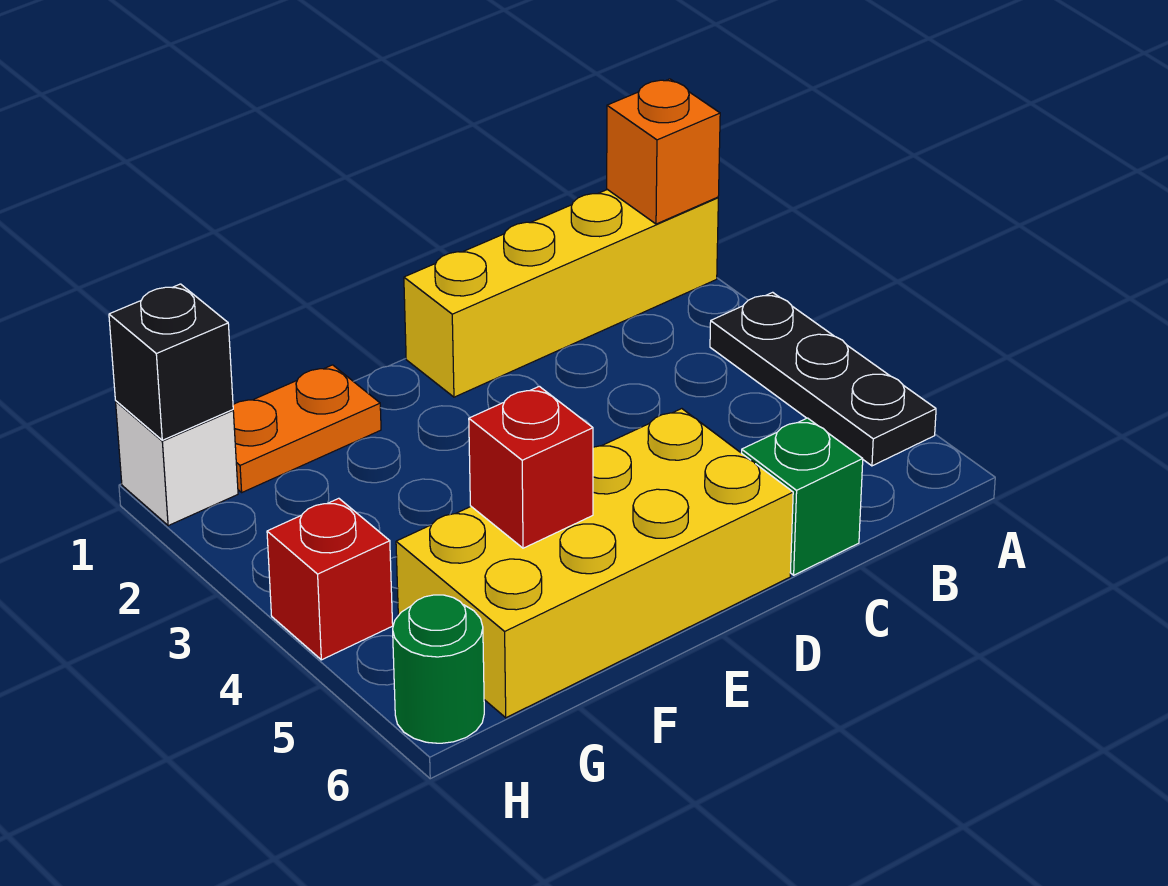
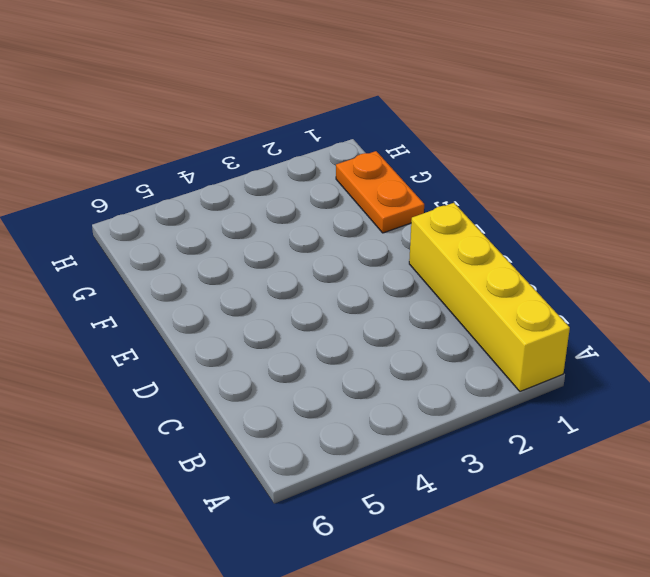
none -> black plate A3:A5 level 1
none -> green brick C6 level 1

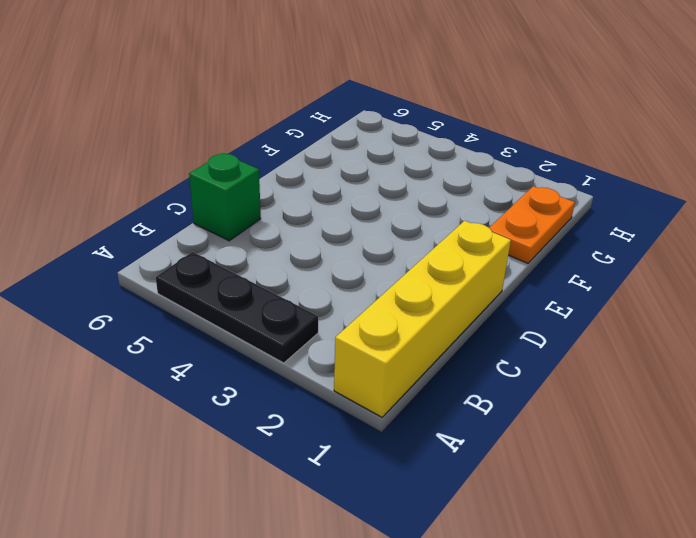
none -> yellow brick D5:G6 level 1
none -> white brick H1 level 1

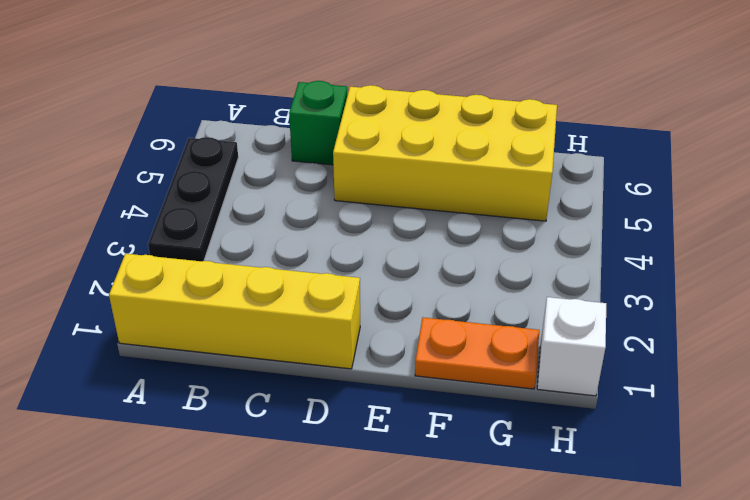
none -> red brick H4 level 1
none -> green round brick H6 level 1

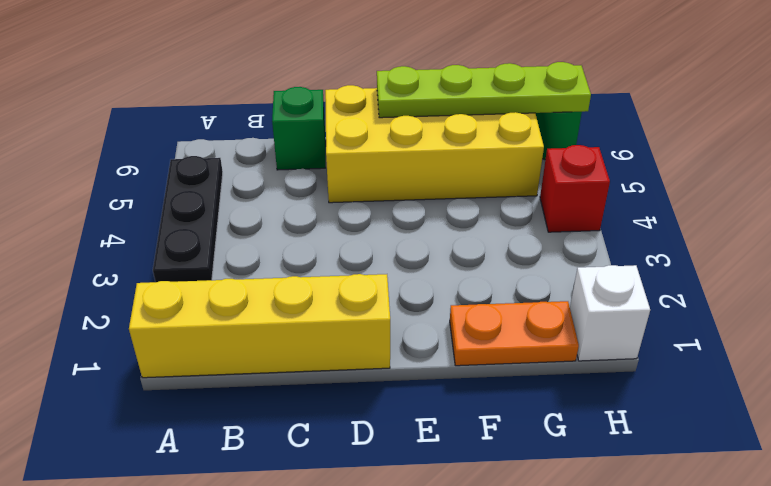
lime plate E6:H6 level 2 -> none
none -> orange brick A1 level 2
none -> red brick F5 level 2

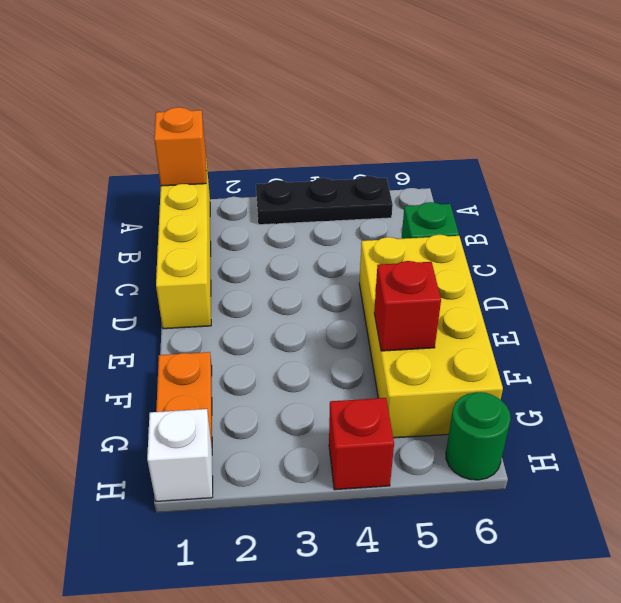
none -> black brick H1 level 2

